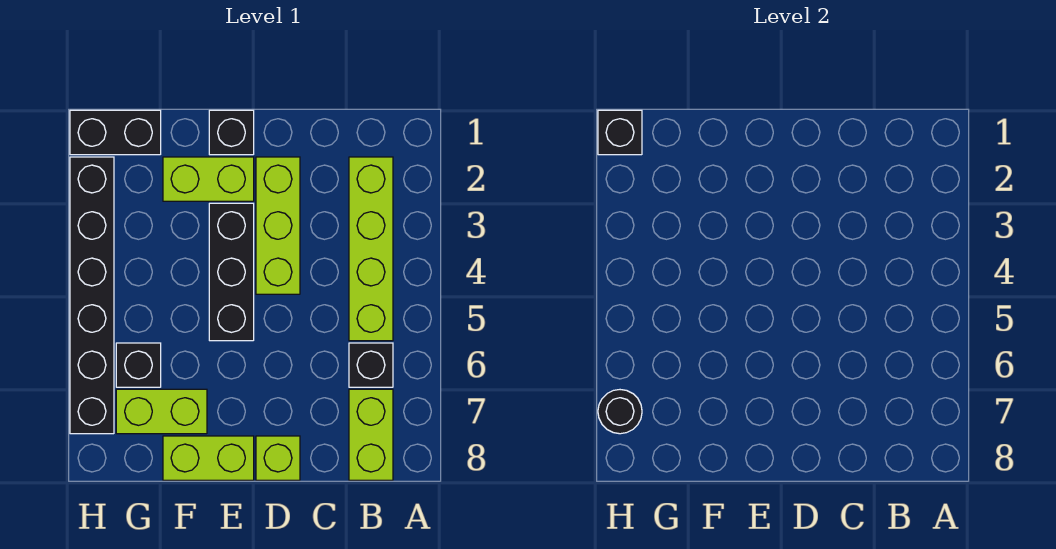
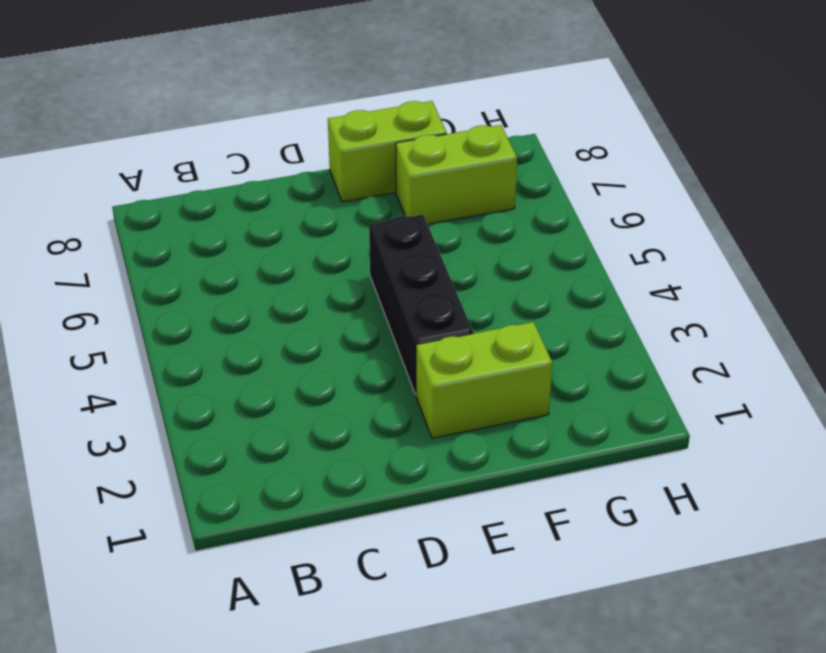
none -> lime brick B2:B5 level 1
none -> black brick B6 level 1
none -> lime brick B7:B8 level 1

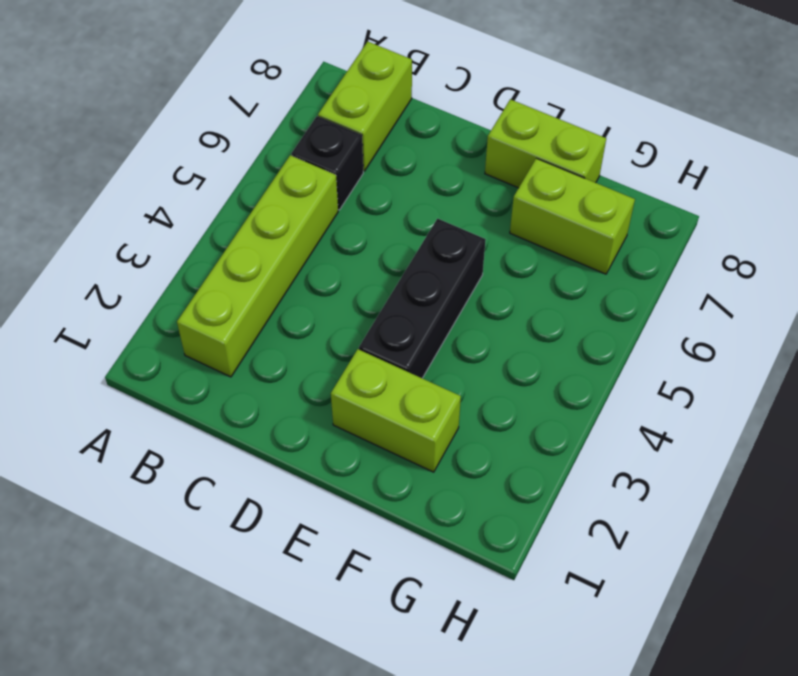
none -> lime brick D2:D4 level 1
none -> lime brick D8 level 1
none -> black brick E1 level 1

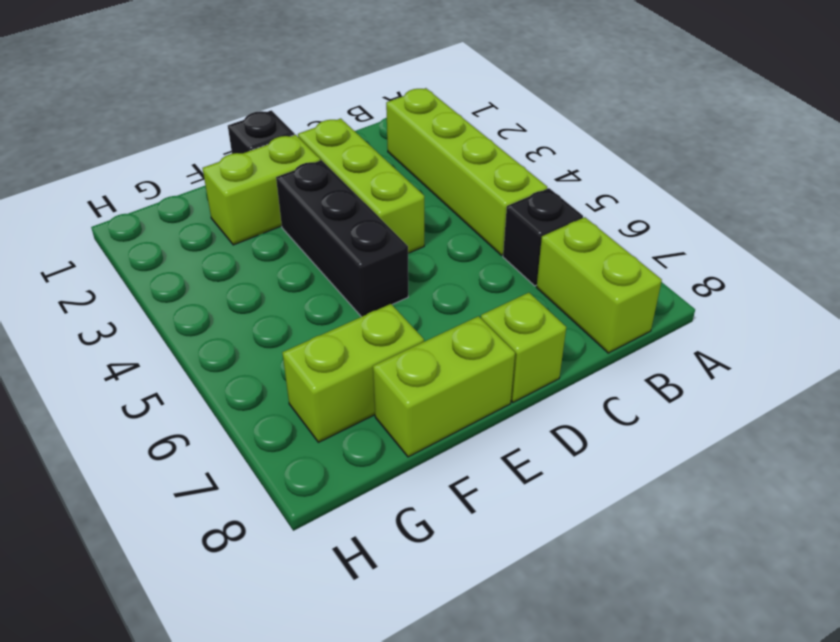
none -> black brick G1:H1 level 1
none -> black brick G6 level 1
none -> black brick H2:H7 level 1

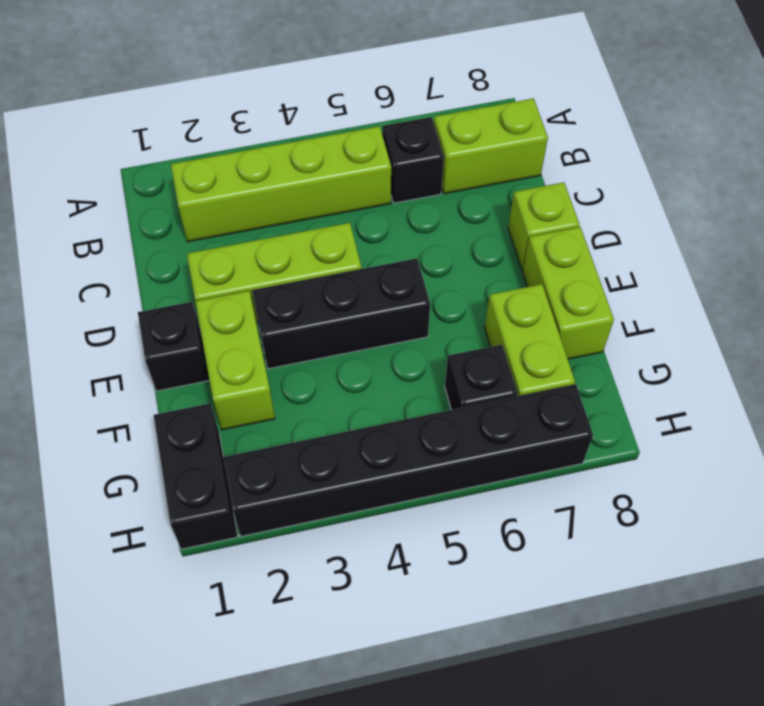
none -> black brick H1 level 2
none -> black round brick H7 level 2

